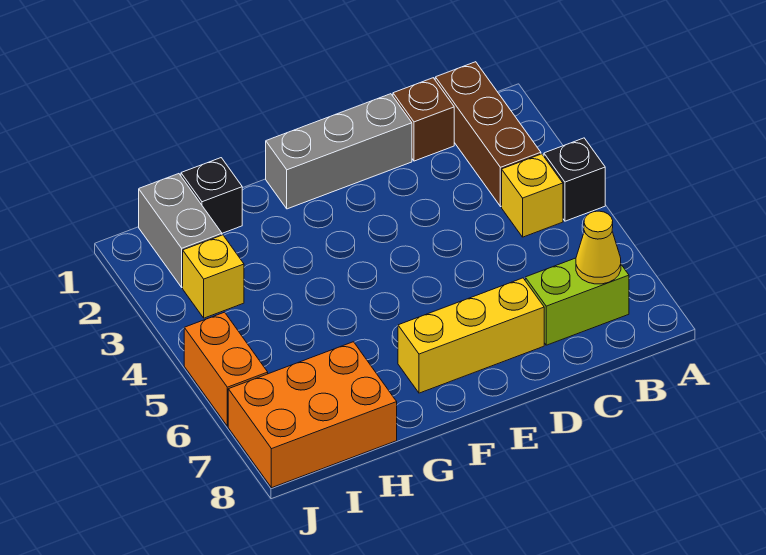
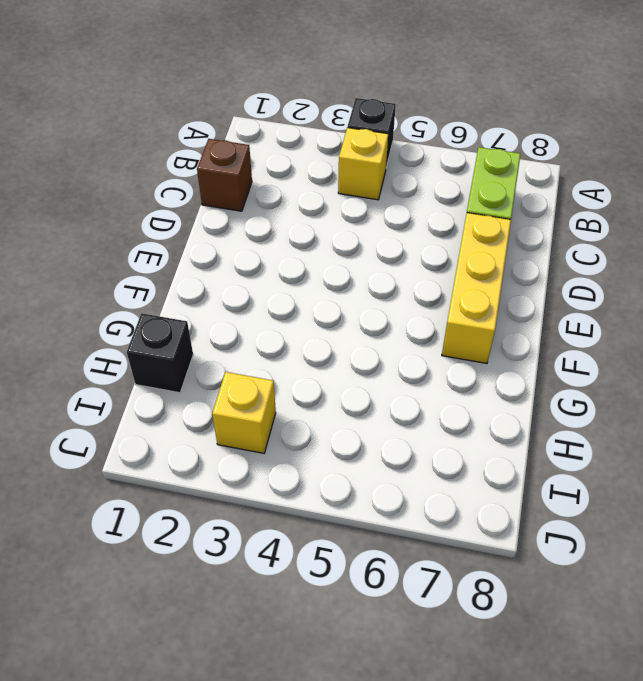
none -> brown brick B1:B3 level 1
none -> grey brick D1:F1 level 1
none -> orange brick H7:J8 level 1

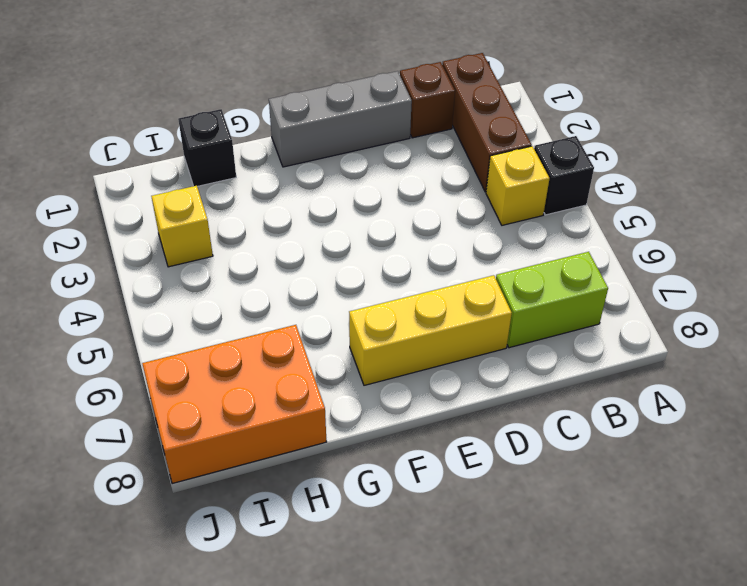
none -> grey brick I1:I2 level 1
none -> orange brick J5:J6 level 1
none -> yellow cone B7 level 2

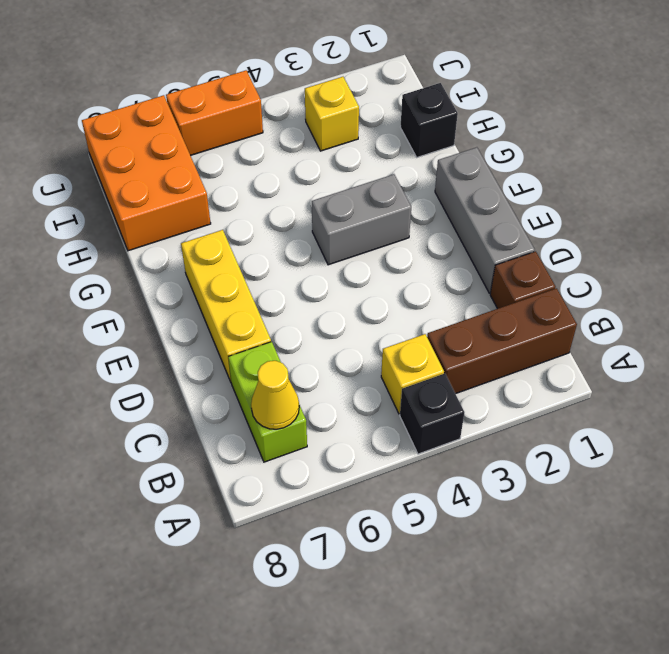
grey brick F3:F4 level 1 -> grey brick I1:I2 level 1

